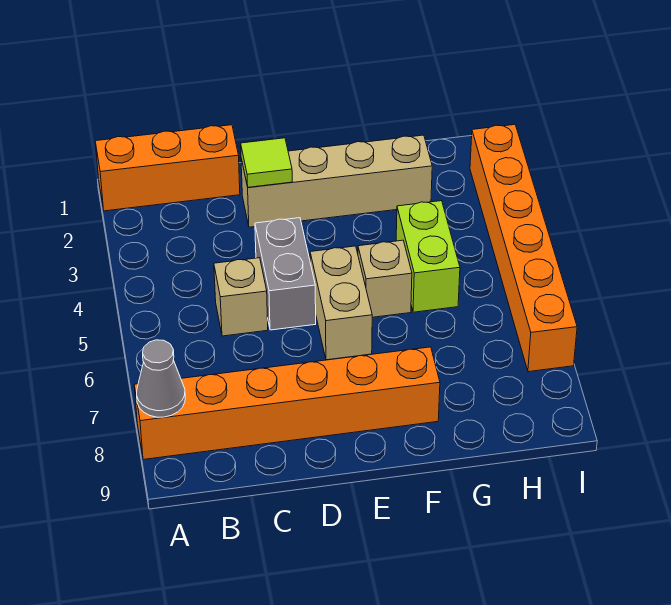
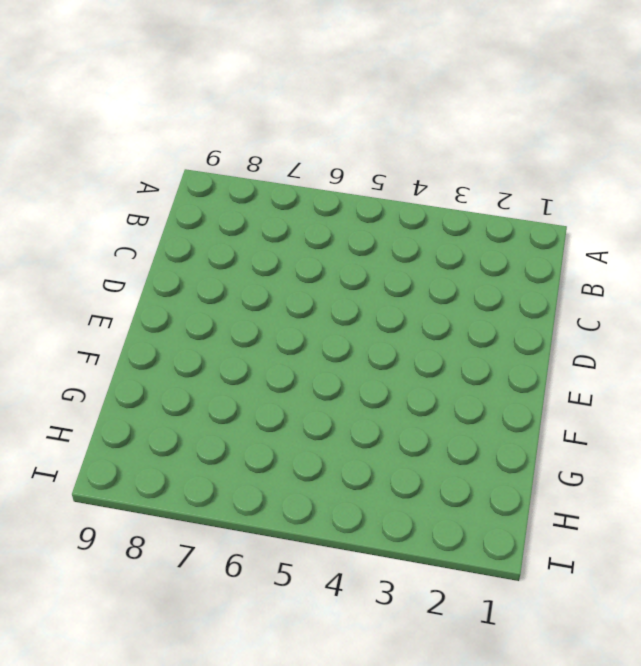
none -> orange brick A1:C1 level 1
none -> orange brick A8:F8 level 1

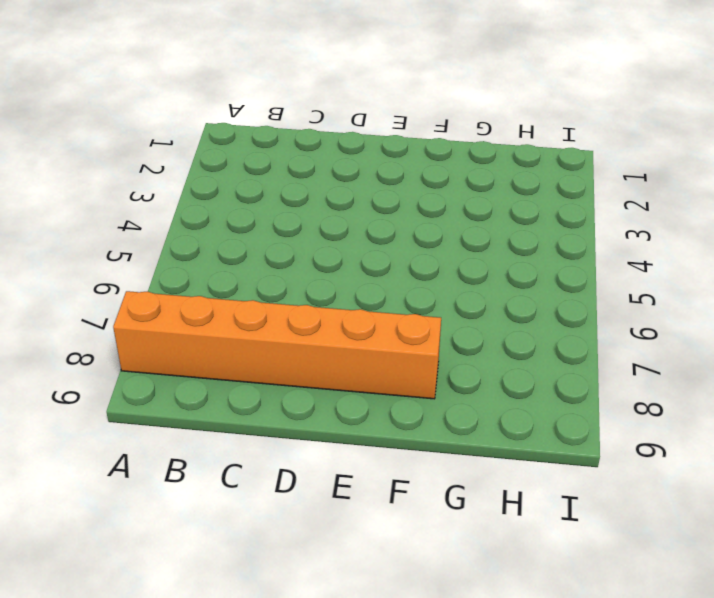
none -> orange brick A1:C1 level 1
none -> tan brick C5 level 1

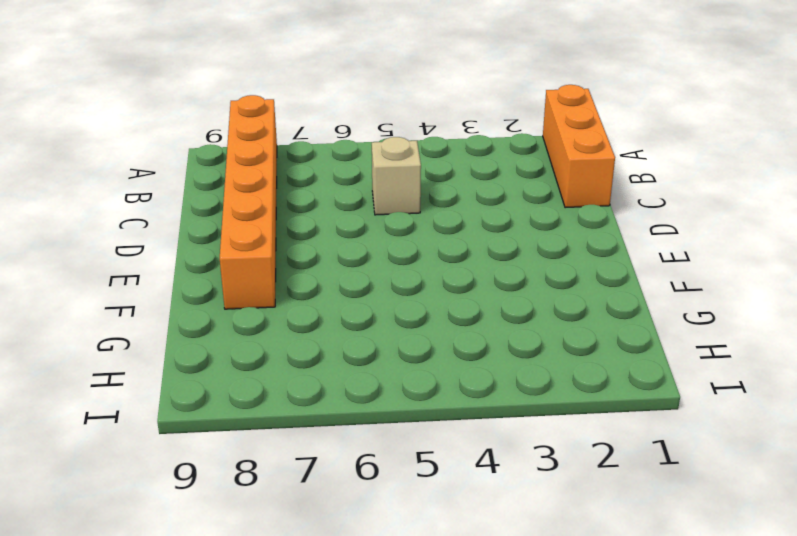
none -> tan brick D2:G2 level 1
none -> grey brick D4:D5 level 1

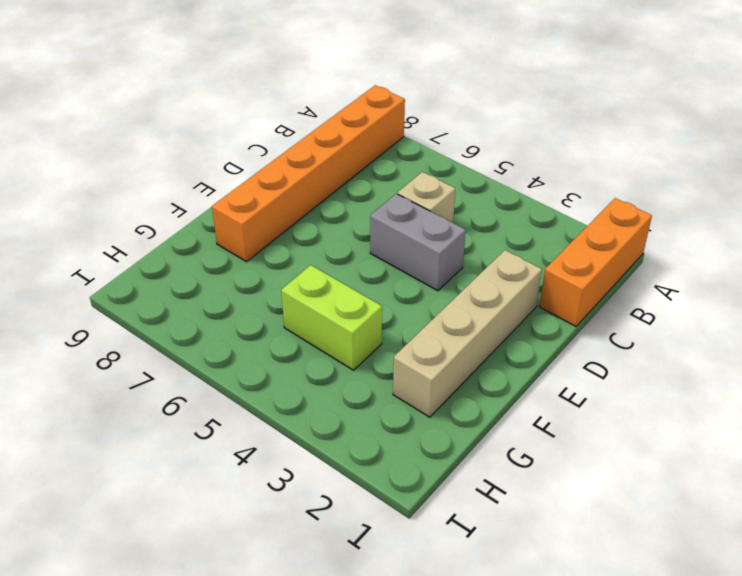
none -> tan brick E5:E6 level 1
none -> tan brick F5 level 1

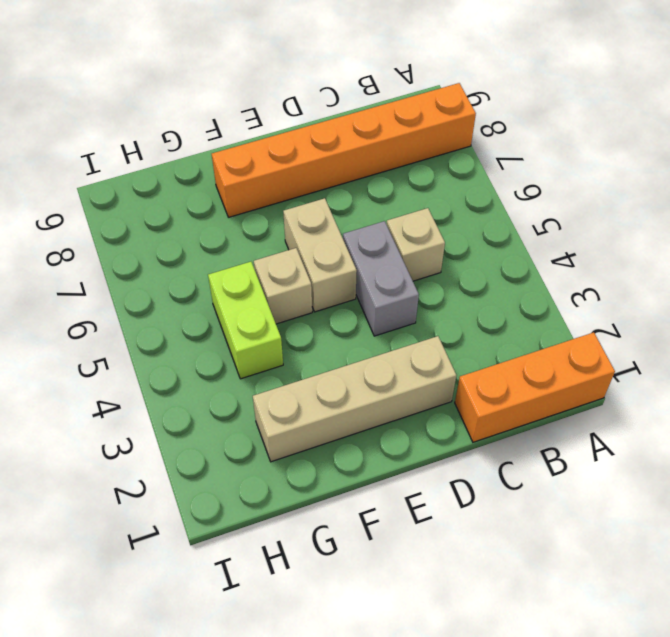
none -> orange brick I2:I7 level 1
none -> grey cone A8 level 2

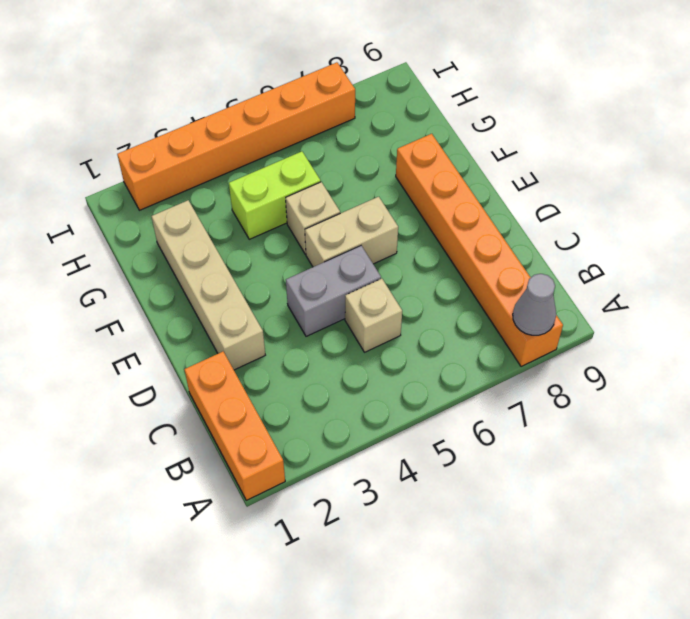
none -> lime tile D2 level 2

